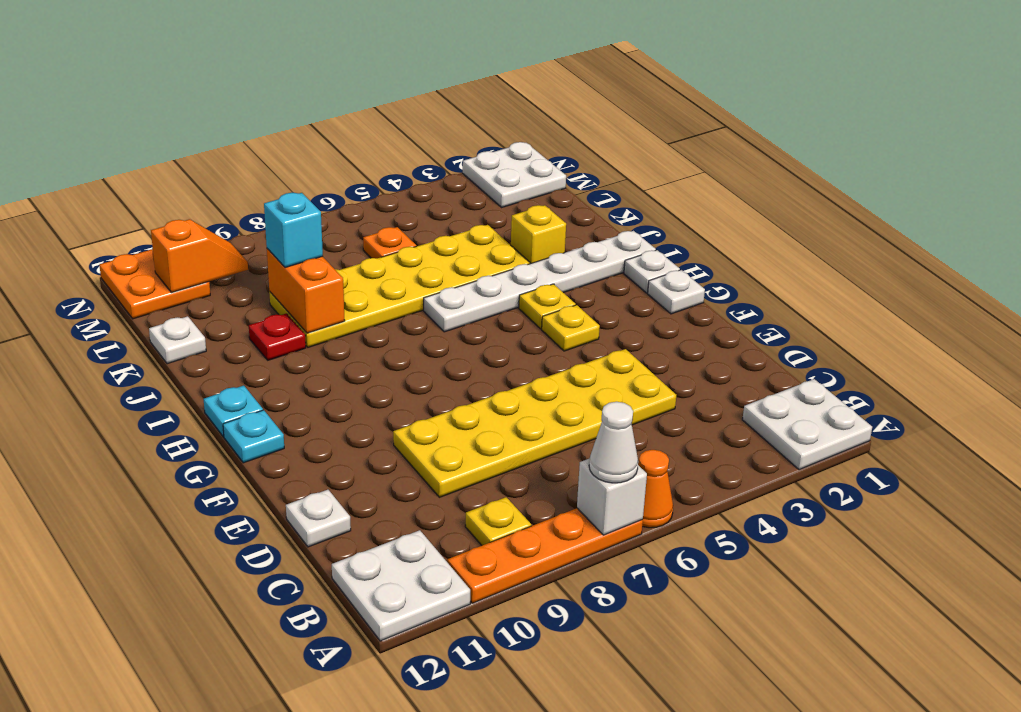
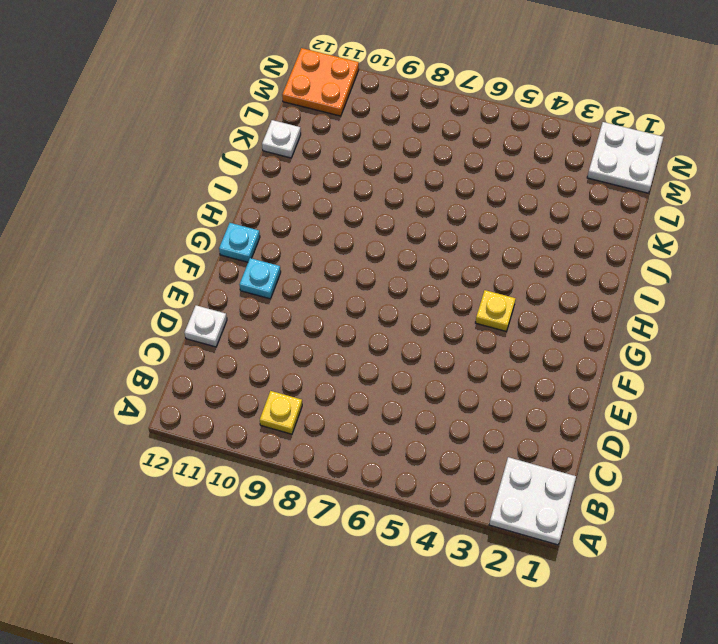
cyan plate F11 level 1 -> cyan plate H12 level 1
none -> orange cone A6 level 1
none -> orange plate A7:A10 level 1
none -> white plate A11:B12 level 1

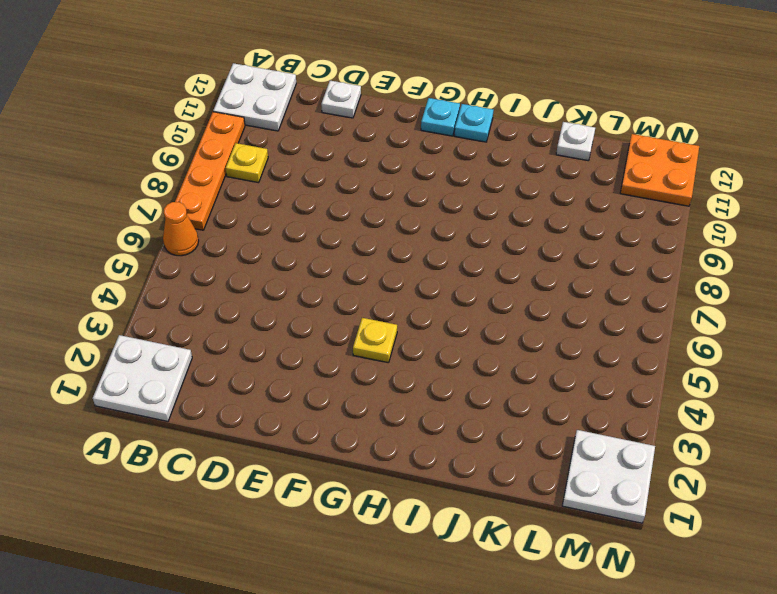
none -> yellow plate D4:E9 level 1
none -> white plate G1 level 1
none -> white plate H1 level 1

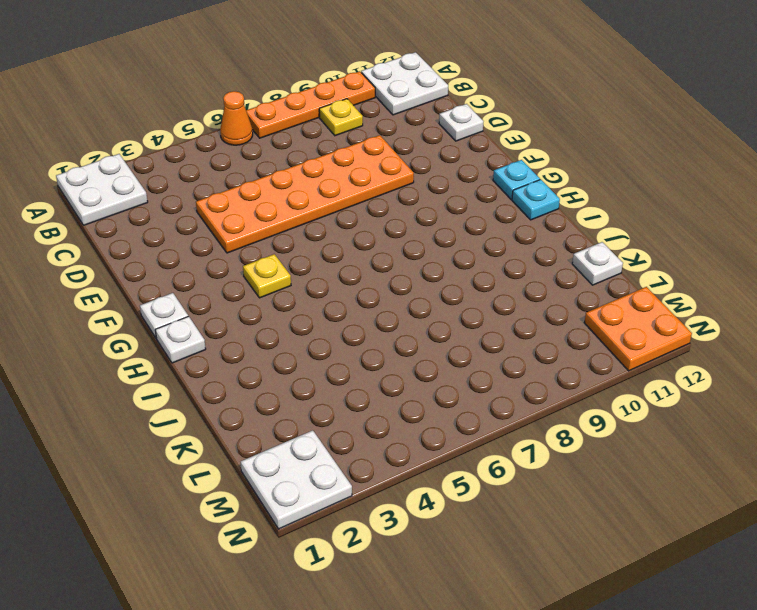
orange plate D4:E9 level 1 -> yellow plate D4:E9 level 1
none -> yellow plate H4 level 1
none -> white plate I1:I6 level 1
none -> yellow brick J3 level 1

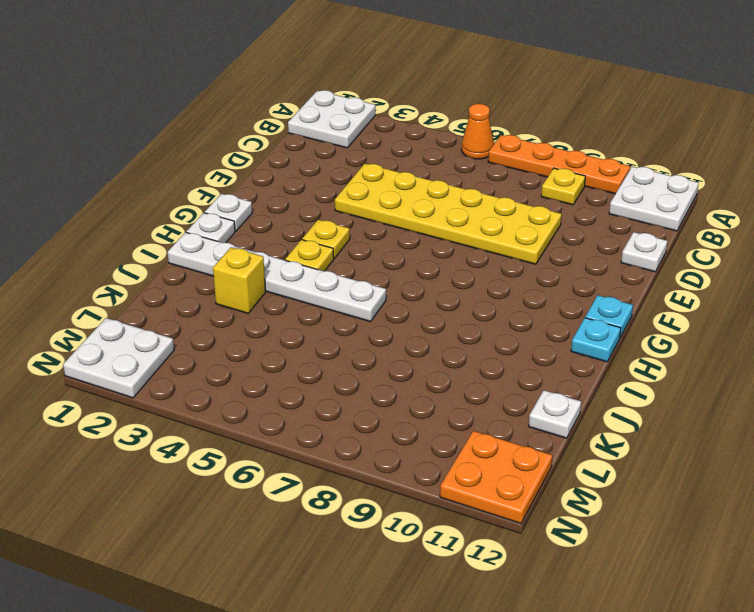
none -> yellow plate J4:K9 level 1
none -> red plate J10 level 1
none -> orange plate L6 level 1

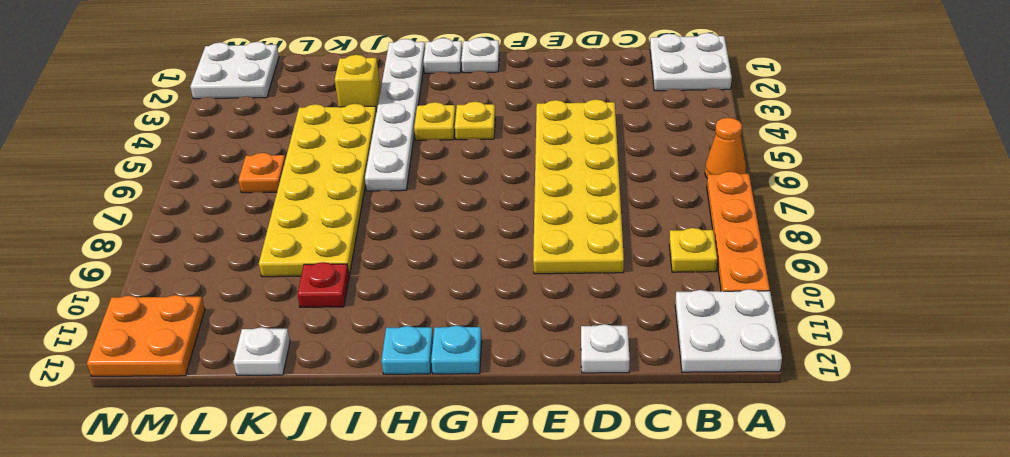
none -> white brick A7 level 2
none -> orange brick J9:K9 level 2
none -> orange slope M10:M11 level 2 top 11

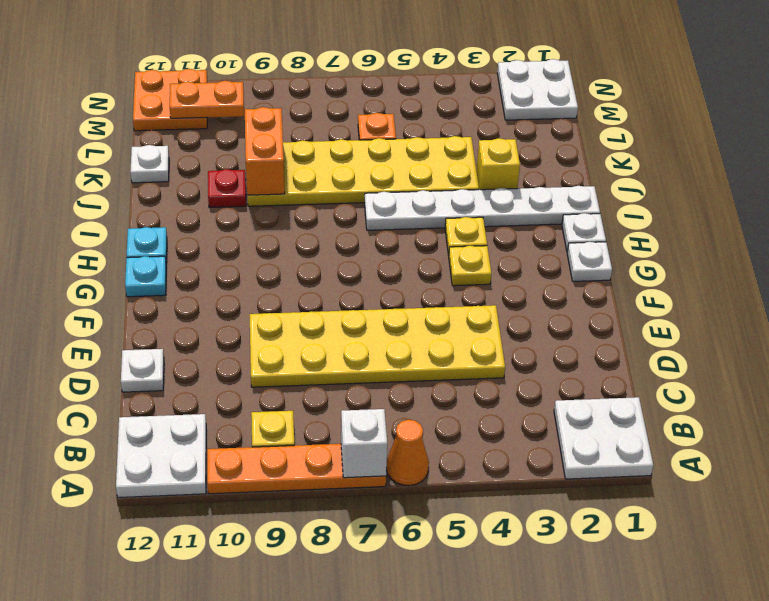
orange plate M10:M11 level 2 -> orange slope M10:M11 level 2 top 11
none -> white cone A7 level 3
none -> cyan brick K9 level 3

